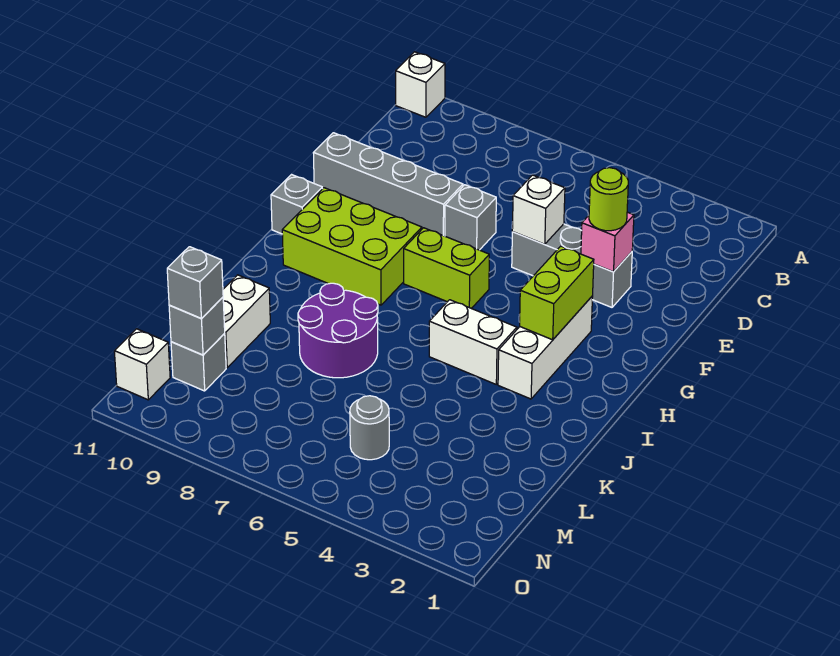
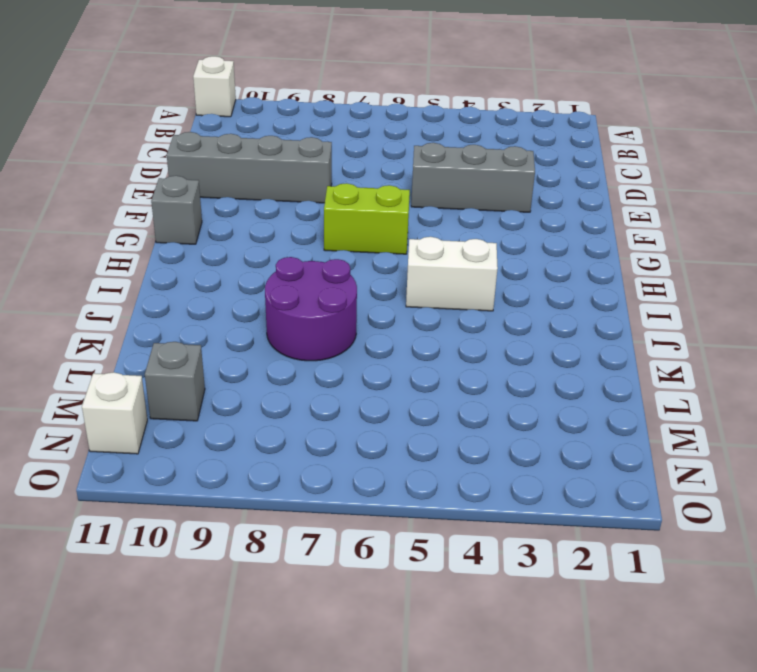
none -> grey brick E7 level 1
none -> white brick G3:I3 level 1
none -> lime brick G8:H10 level 1

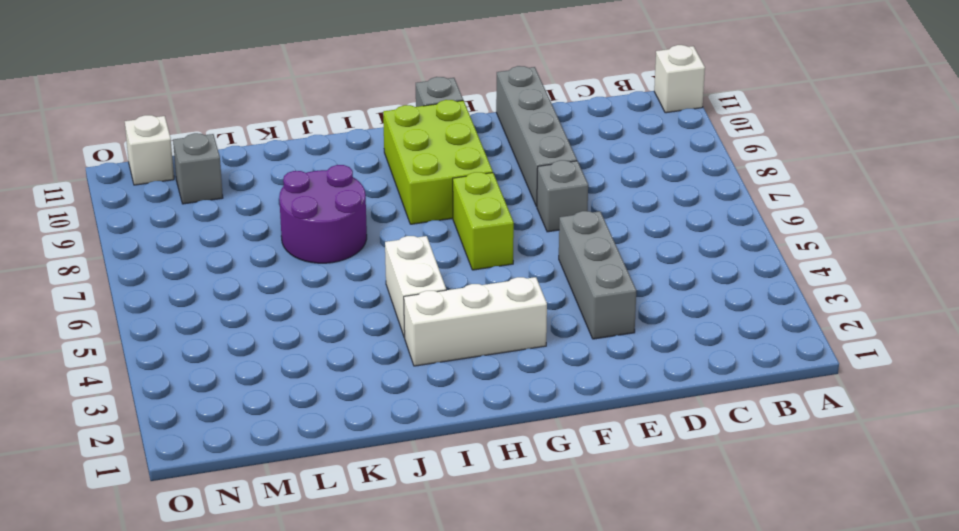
none -> white brick K10:L10 level 1
none -> grey round brick M5 level 1
none -> pink brick E3 level 2

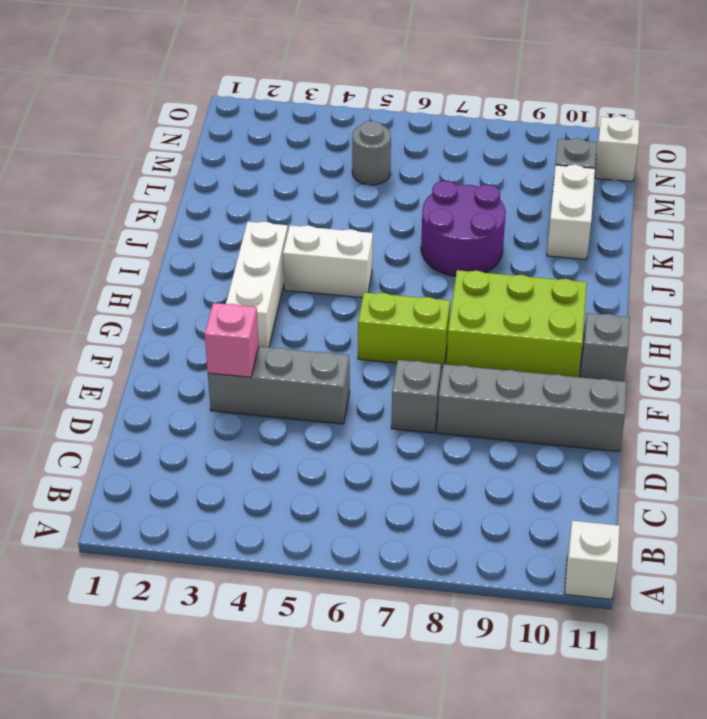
none -> white brick E5 level 2
none -> lime brick G3:H3 level 2
none -> grey brick M10 level 2

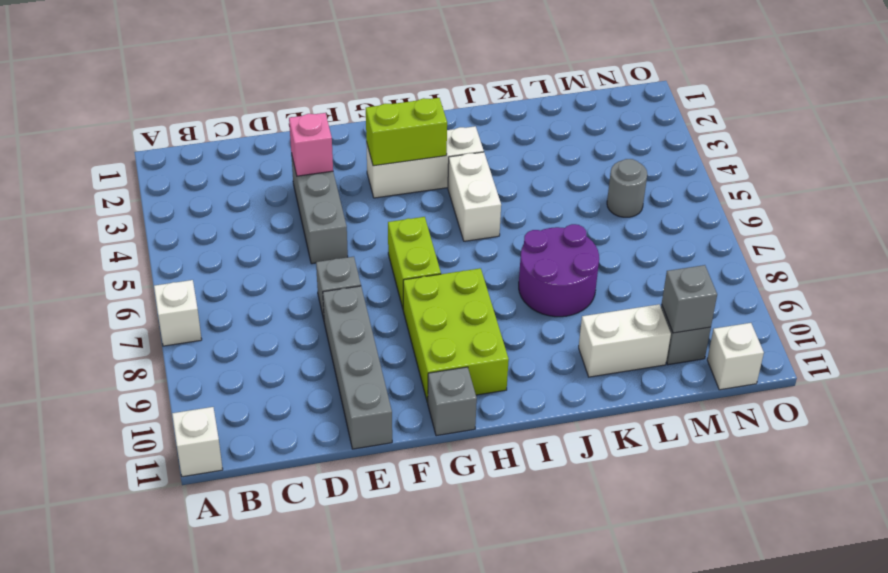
white brick A7 level 1 -> white brick E5 level 2
none -> lime round brick E3 level 3
none -> grey brick M10 level 3

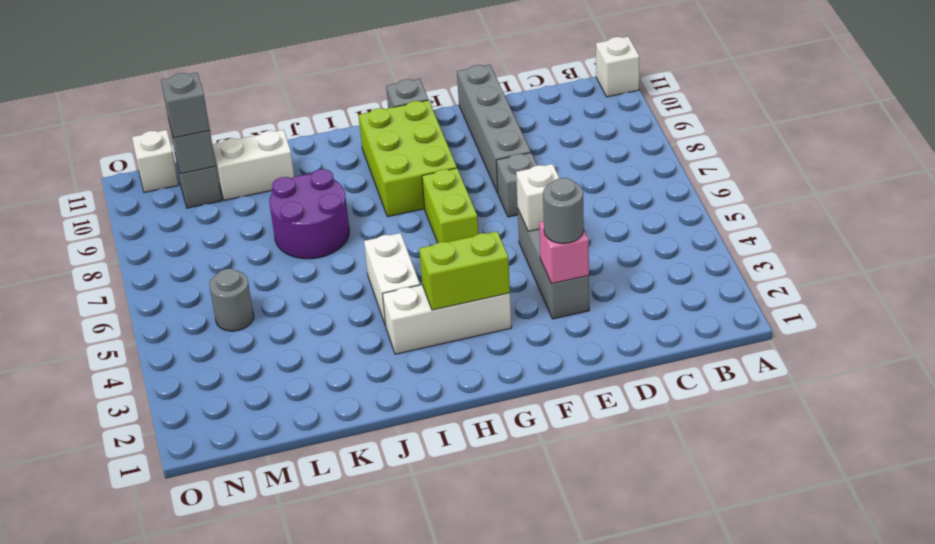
grey round brick E3 level 3 -> lime round brick E3 level 3

